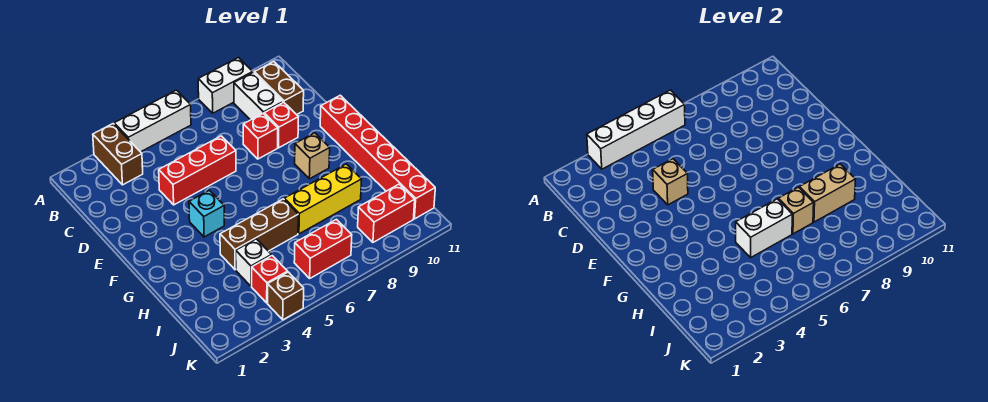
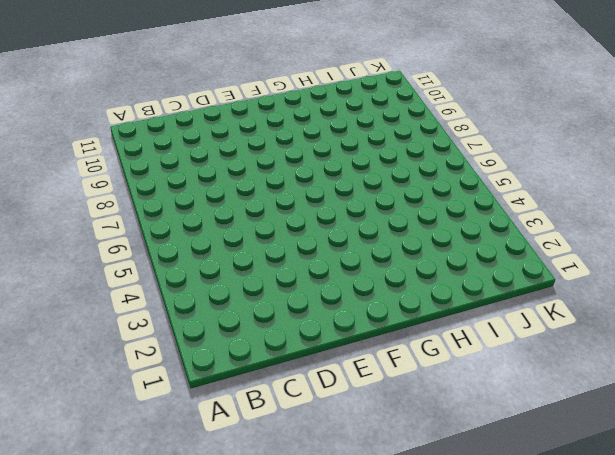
none -> brown brick A3:B3 level 1
none -> white brick A4:A6 level 1
none -> white brick A8:A9 level 1

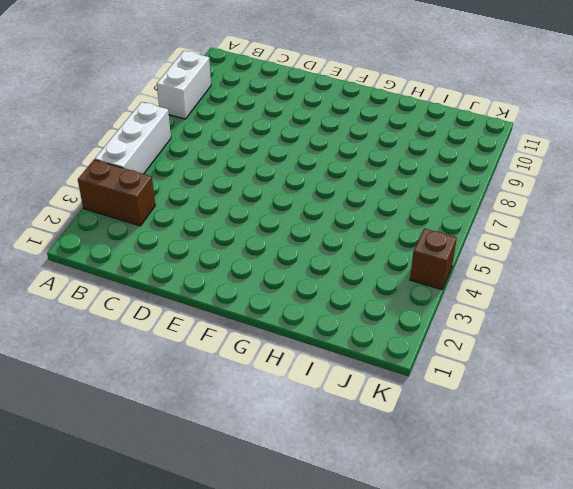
none -> white brick B9:C9 level 1
none -> brown brick B10:C10 level 1
none -> red brick D4:D6 level 1

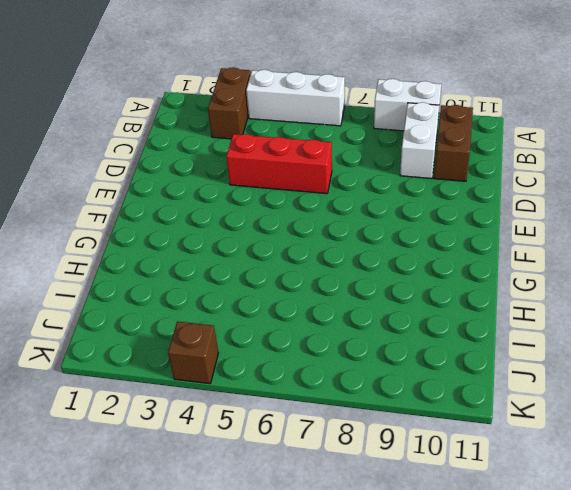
none -> red brick D8 level 1
none -> red brick D9 level 1
none -> red brick E11:J11 level 1

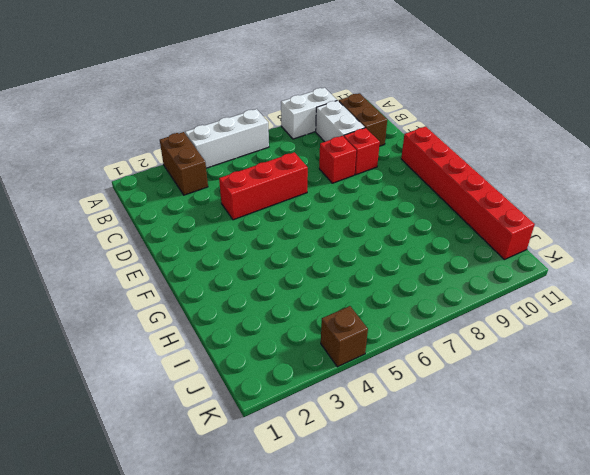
none -> cyan brick F4 level 1
none -> tan brick F9 level 1
none -> brown brick H4:H6 level 1

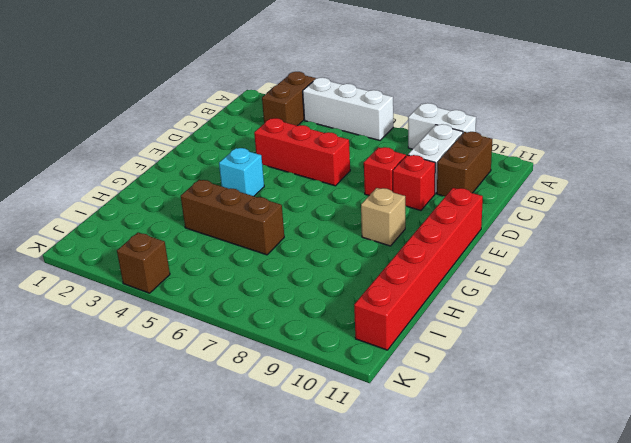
none -> yellow brick H7:H9 level 1
none -> white brick I4 level 1
none -> red brick J4 level 1

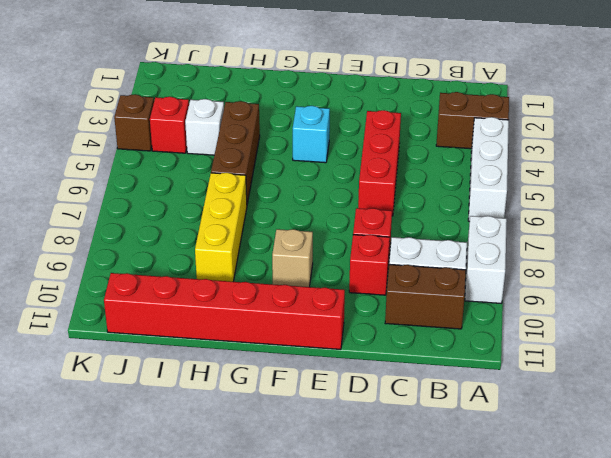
none -> red brick J6:J7 level 1
none -> red brick J9:J10 level 1
none -> white brick A3:A6 level 2

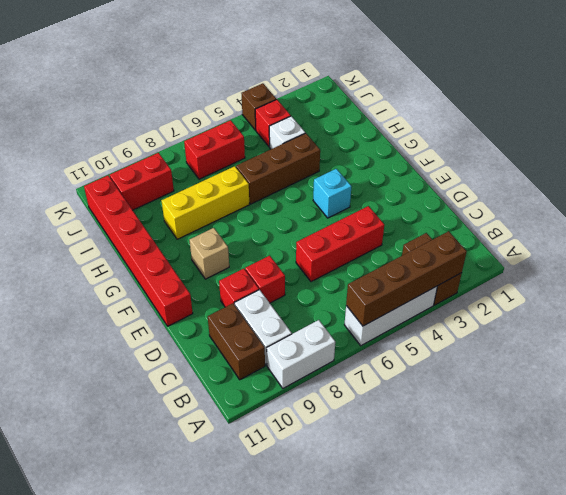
brown brick A3:A6 level 2 -> white brick A3:A6 level 2
none -> tan brick D4 level 2
none -> white brick H5:H6 level 2
none -> tan brick H7 level 2

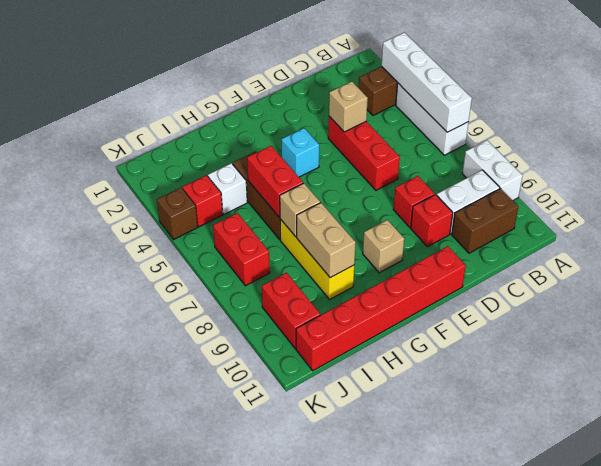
red brick H5:H6 level 2 -> white brick H5:H6 level 2

